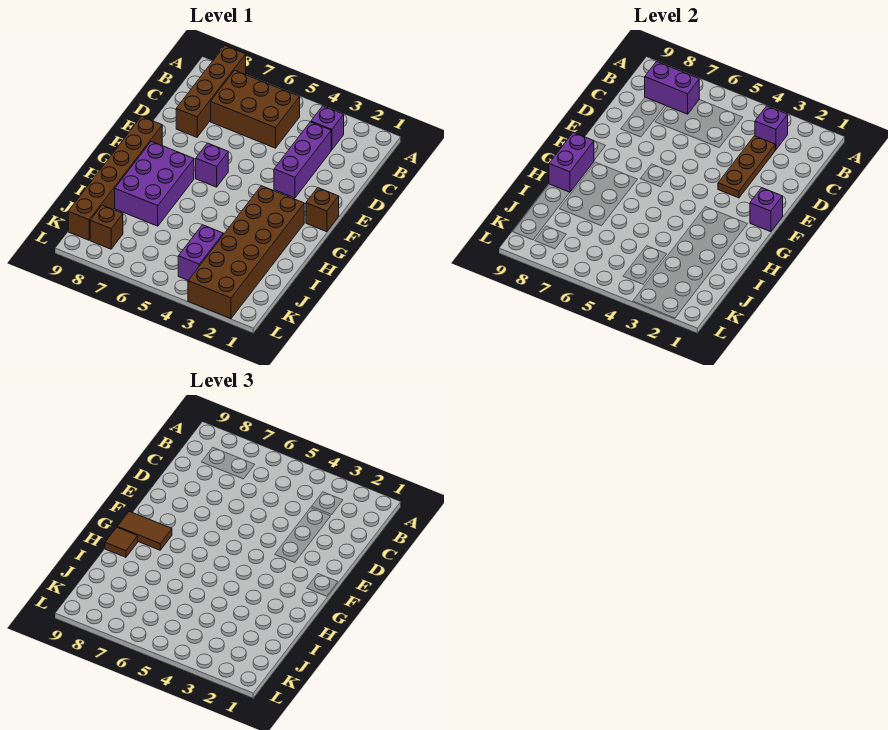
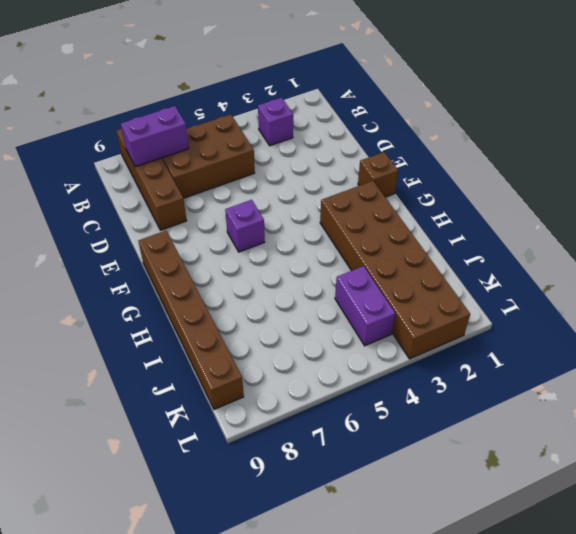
none -> purple brick C3:E3 level 1
none -> purple brick G7:I8 level 1
none -> brown brick K8 level 1

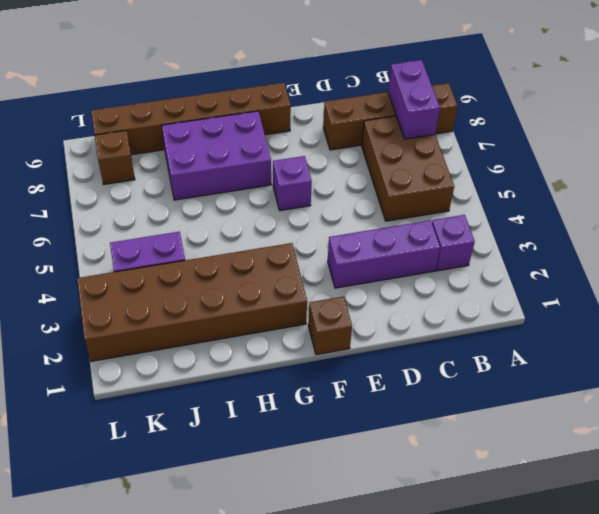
none -> purple brick B3 level 2
none -> brown plate C3:E3 level 2
none -> purple brick F1 level 2

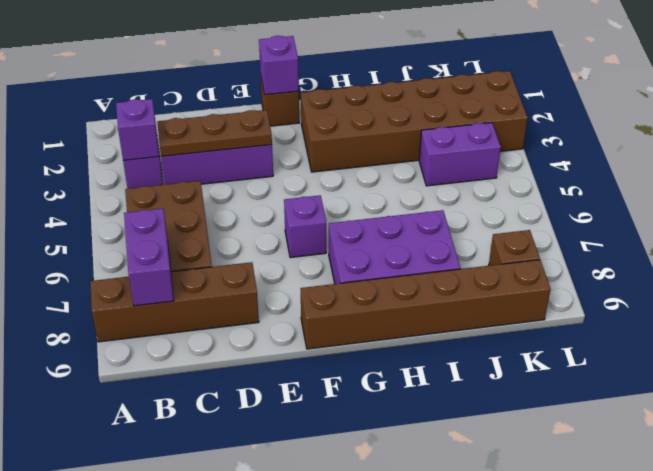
none -> purple brick G9:H9 level 2
none -> brown tile G8:G9 level 3
none -> brown tile H9 level 3

